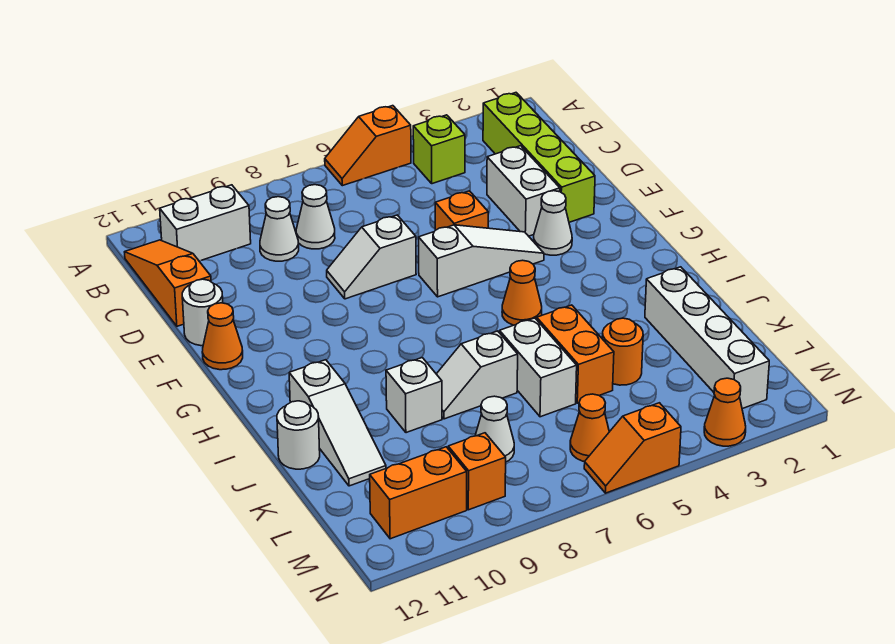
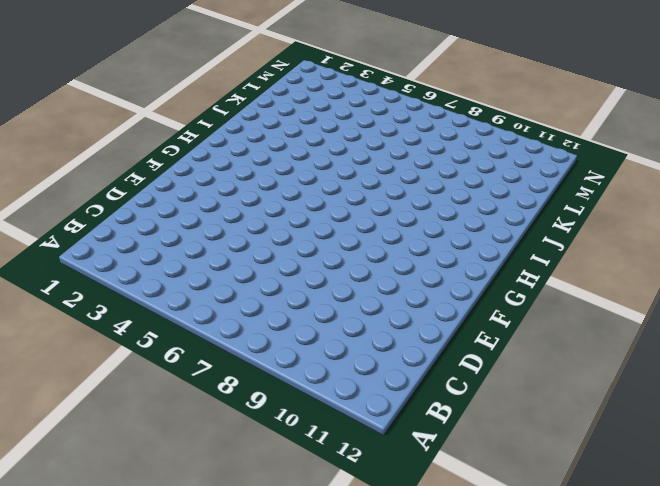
none -> orange slope A5:A6 level 1 top 5
none -> lime brick B2:E2 level 1
none -> lime brick B4 level 1

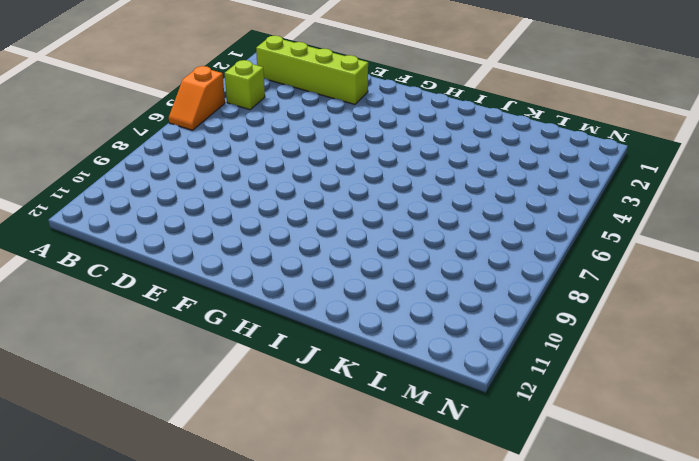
none -> white brick B10:B11 level 1
none -> orange slope B12:D12 level 1 top D
none -> white cone C8 level 1

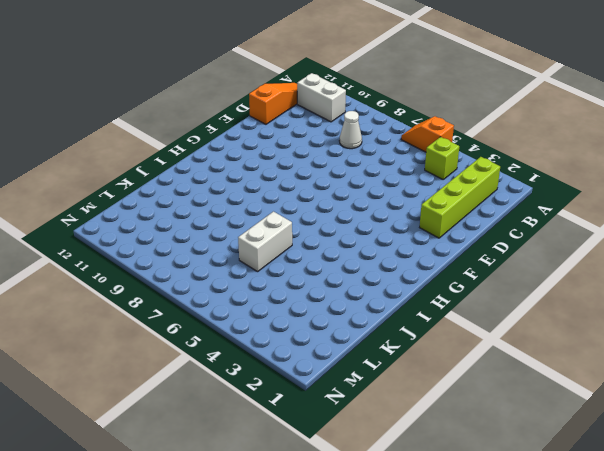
none -> white cone C9 level 1
none -> white brick D3:E3 level 1
none -> orange brick E5 level 1

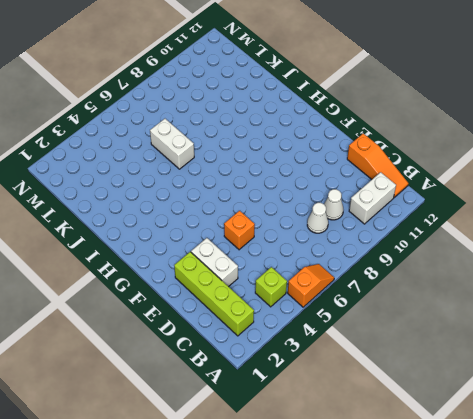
none -> white slope E7:E8 level 1 top 7
none -> white round brick E12 level 1
none -> white cone F3 level 1

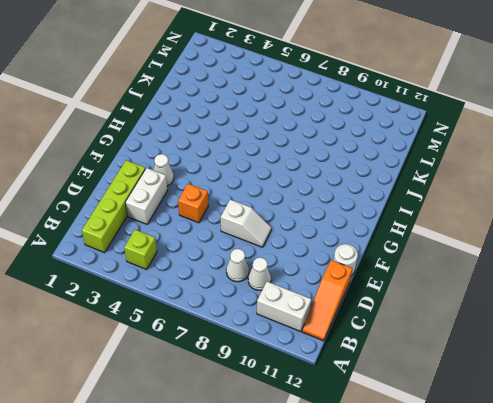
none -> orange slope A5:A6 level 1 top 5
none -> white slope F4:F6 level 1 top 6
none -> orange cone F12 level 1

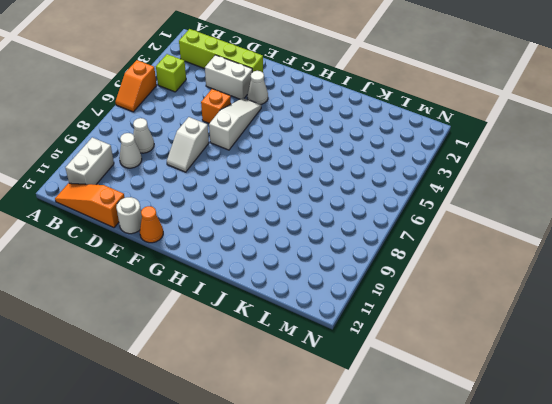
none -> orange cone H5 level 1
none -> white slope I11:K11 level 1 top I
none -> white brick J2:M2 level 1

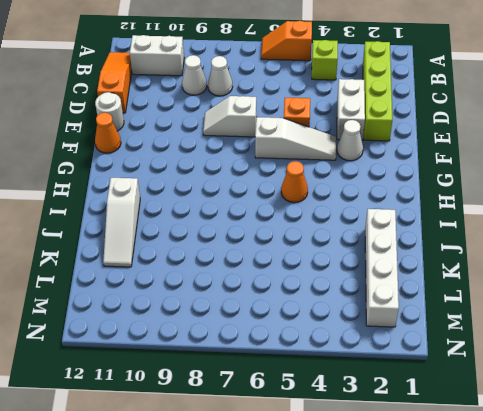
none -> orange brick J5:K5 level 1
none -> white brick J6:K6 level 1
none -> white slope J7:J8 level 1 top 7

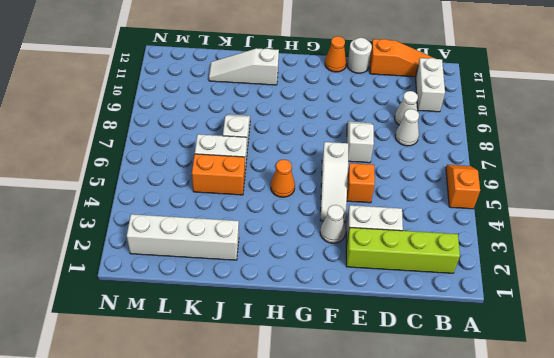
none -> lime brick B4 level 1
none -> white brick J9 level 1
none -> white round brick J12 level 1

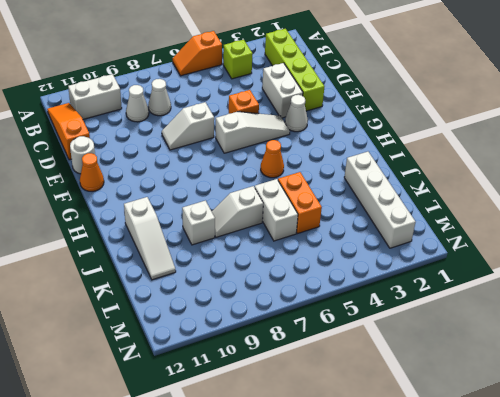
none -> white round brick J12 level 1
none -> orange round brick K4 level 1
none -> white cone L8 level 1

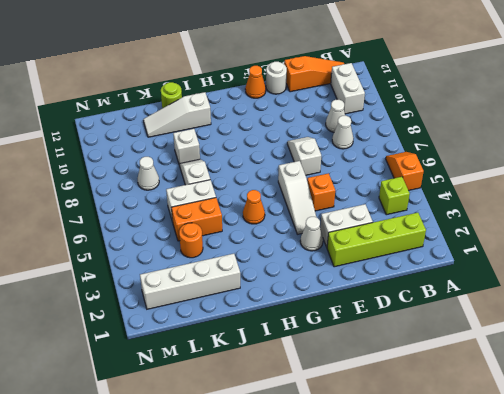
lime round brick J12 level 1 -> white round brick J12 level 1
none -> orange cone M6 level 1
none -> orange brick M9 level 1
none -> orange brick M10:M11 level 1

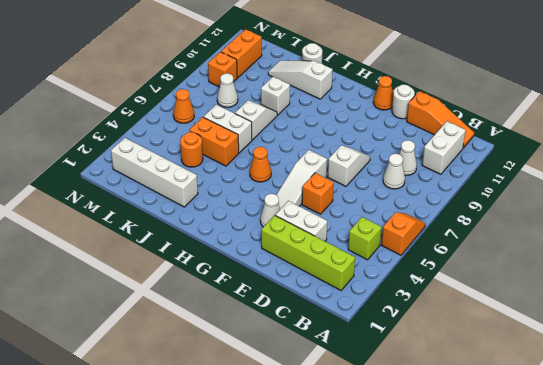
none -> orange cone N3 level 1
none -> orange slope N5:N6 level 1 top 5

